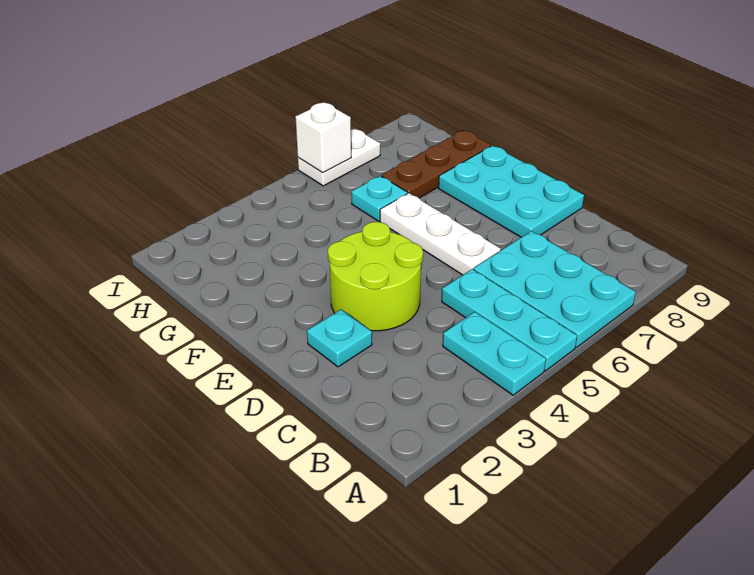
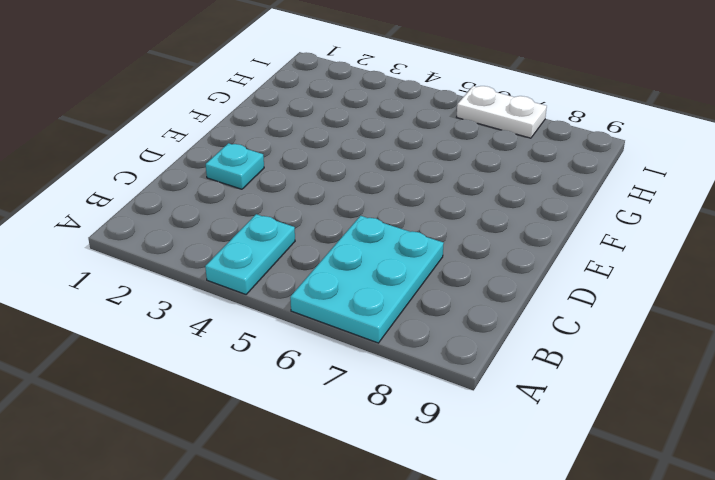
none -> cyan plate A5:C5 level 1
none -> lime round brick D3:E4 level 1

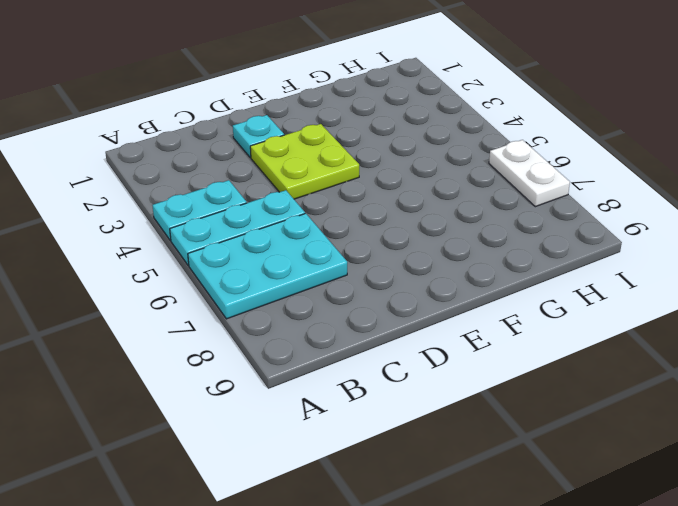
lime plate D3:E4 level 1 -> lime round brick D3:E4 level 1
none -> white plate D6:F6 level 1
none -> cyan plate D8:F9 level 1

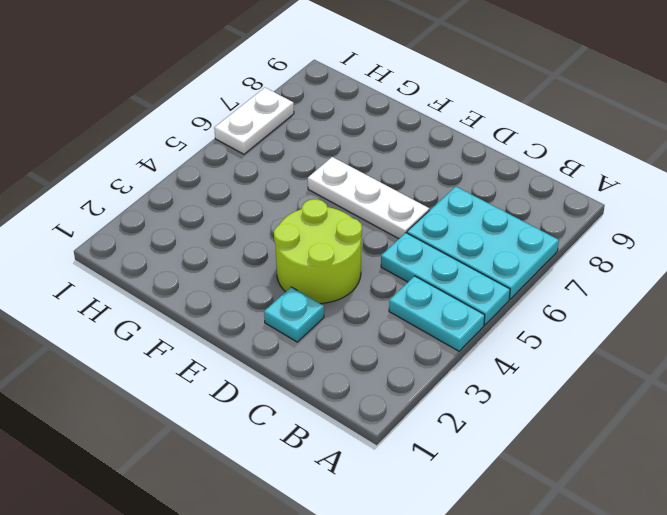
none -> cyan plate D8:F9 level 1
none -> cyan plate G6 level 1

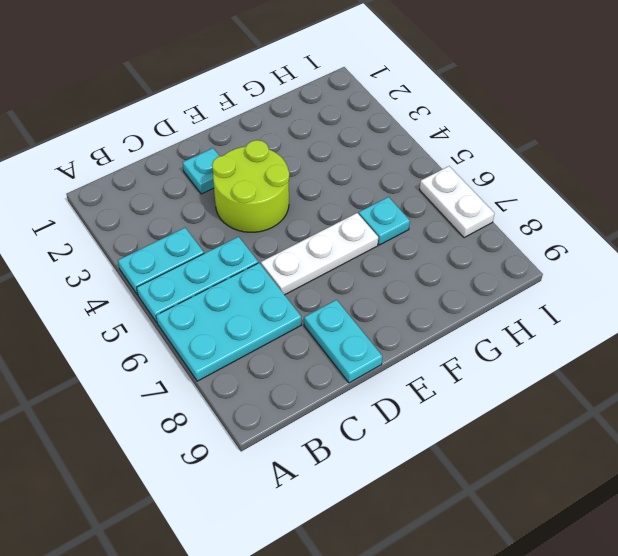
cyan plate D8:D9 level 1 -> cyan plate D8:F9 level 1
none -> brown plate G7:G9 level 1
none -> white brick I6 level 2

